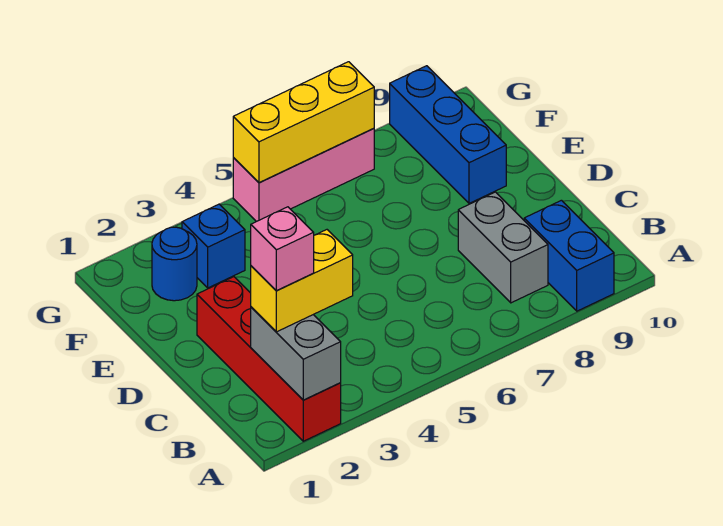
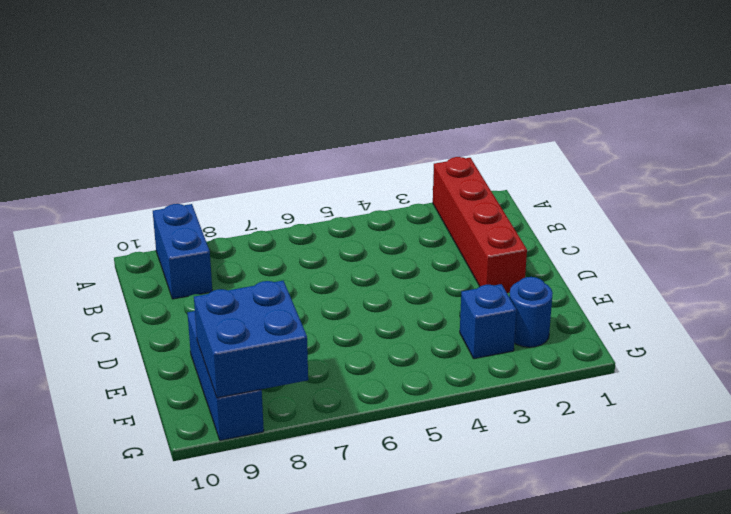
blue brick F8:G9 level 2 -> none
none -> grey brick B8:C8 level 1
none -> pink brick G5:G7 level 1

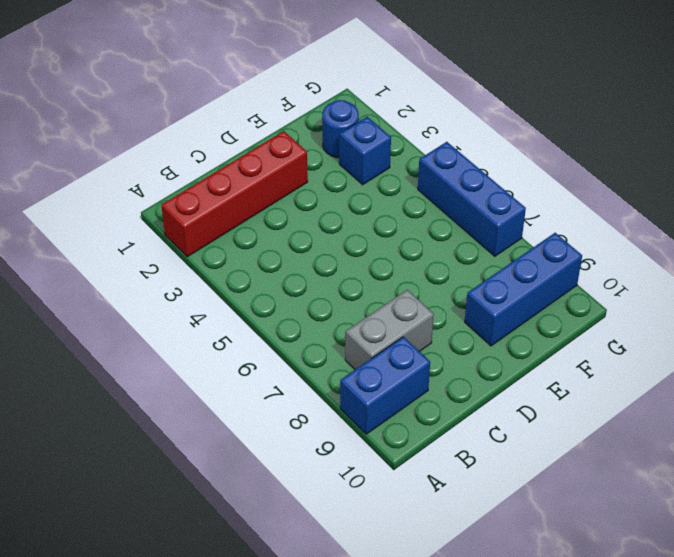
blue brick G5:G7 level 1 -> pink brick G5:G7 level 1
none -> grey brick A2:B2 level 2
none -> yellow brick G5:G7 level 2

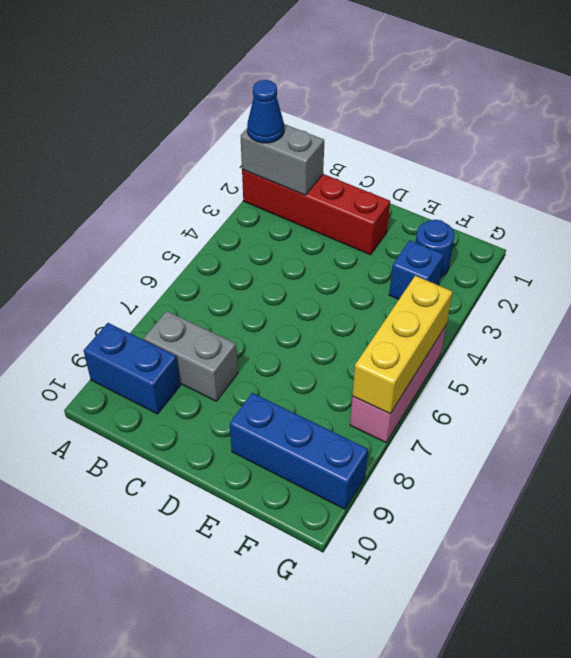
blue cone A2 level 3 -> none
none -> yellow brick B2:B3 level 3
none -> pink brick B2 level 4

